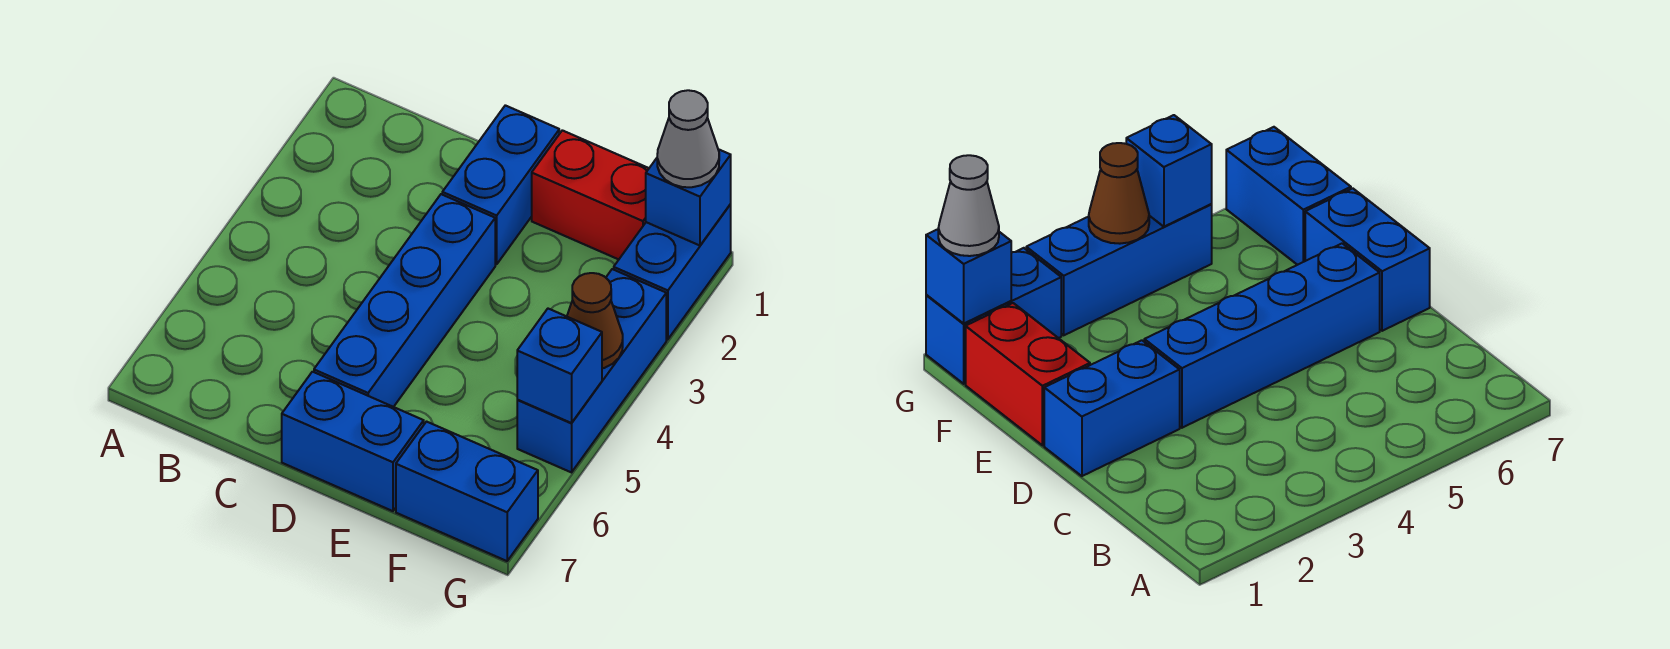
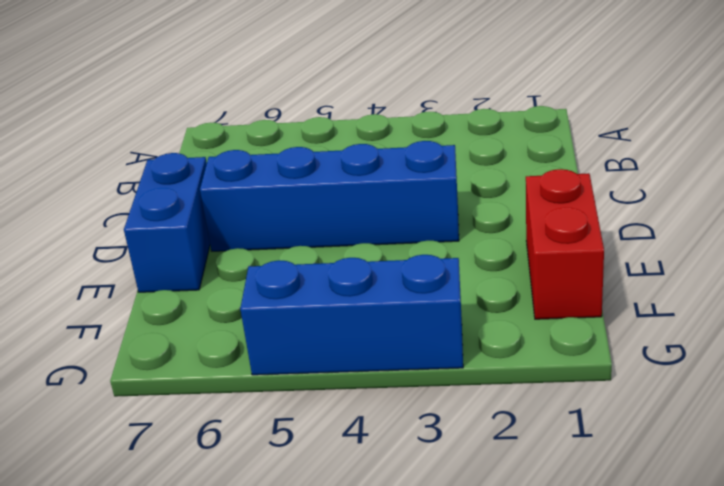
none -> blue brick D1:D2 level 1
none -> blue brick F7:G7 level 1

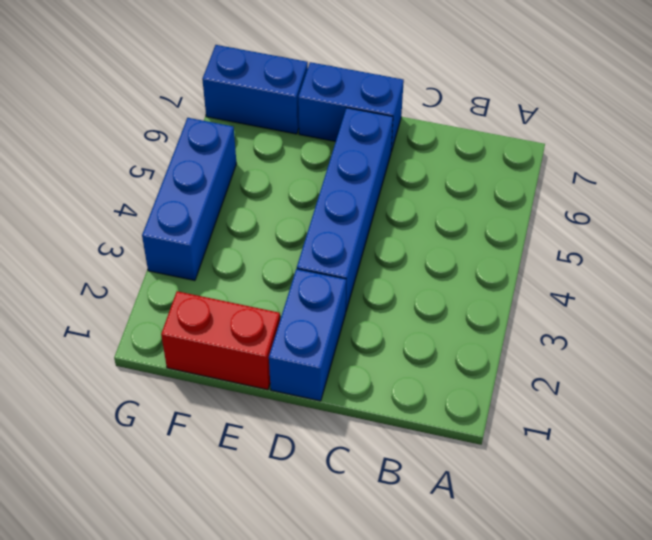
none -> blue brick G1:G2 level 1
none -> blue brick G1 level 2

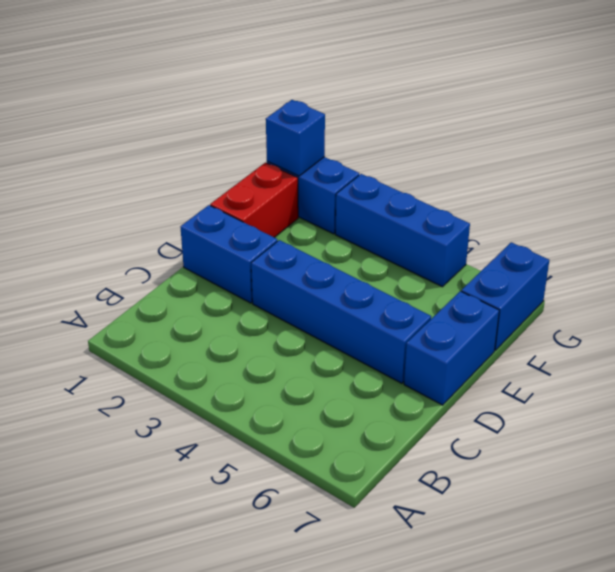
none -> brown cone G4 level 2
none -> blue brick G5 level 2

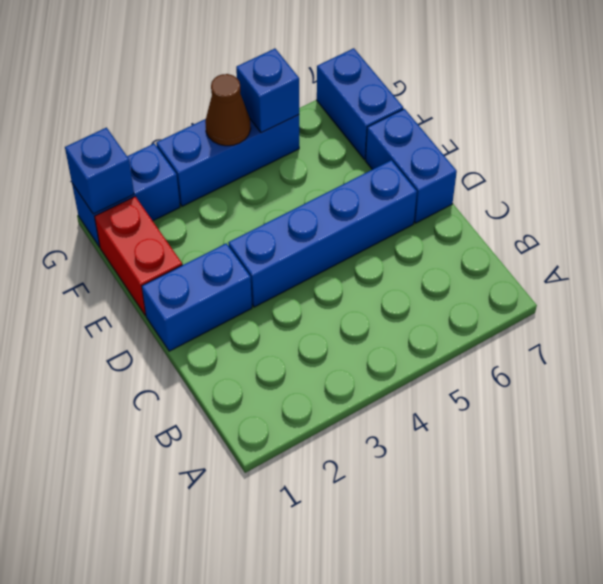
none -> grey cone G1 level 3

